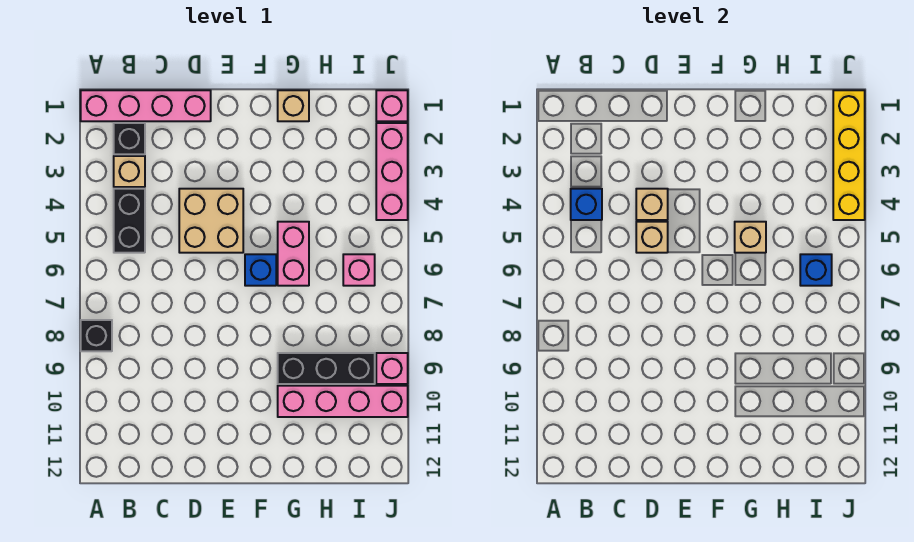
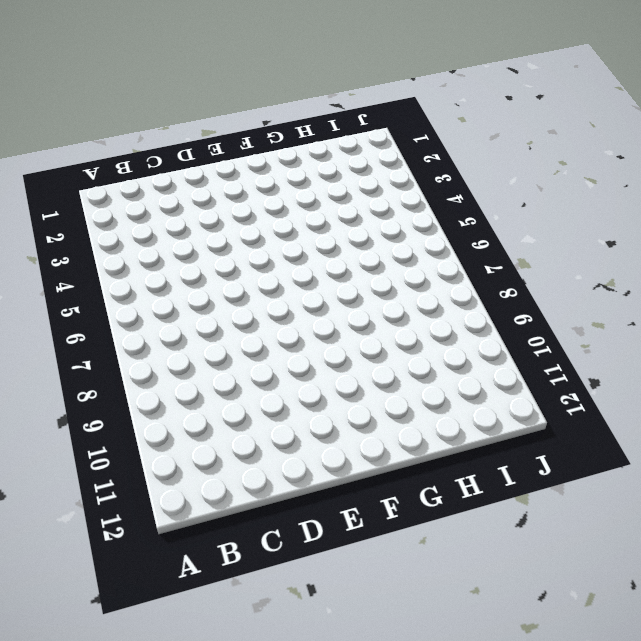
none -> pink brick A1:D1 level 1
none -> black brick A8 level 1
none -> black brick B2 level 1

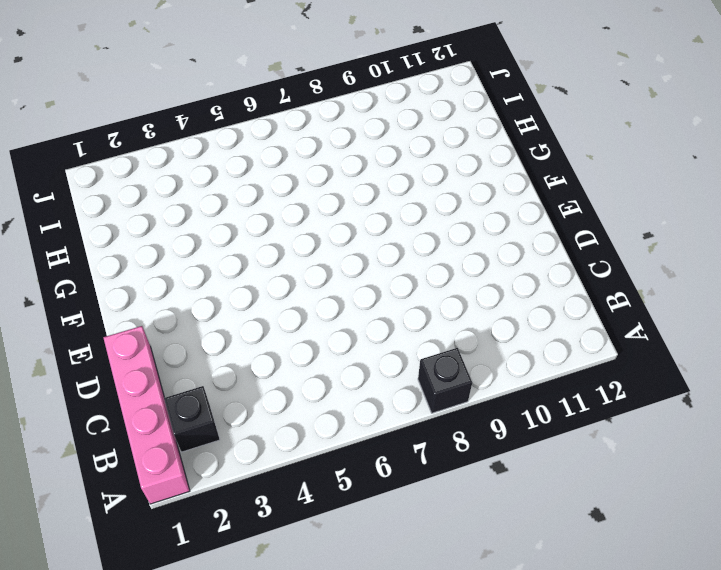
none -> tan brick B3 level 1
none -> black brick B4:B5 level 1
none -> tan brick D4:E5 level 1

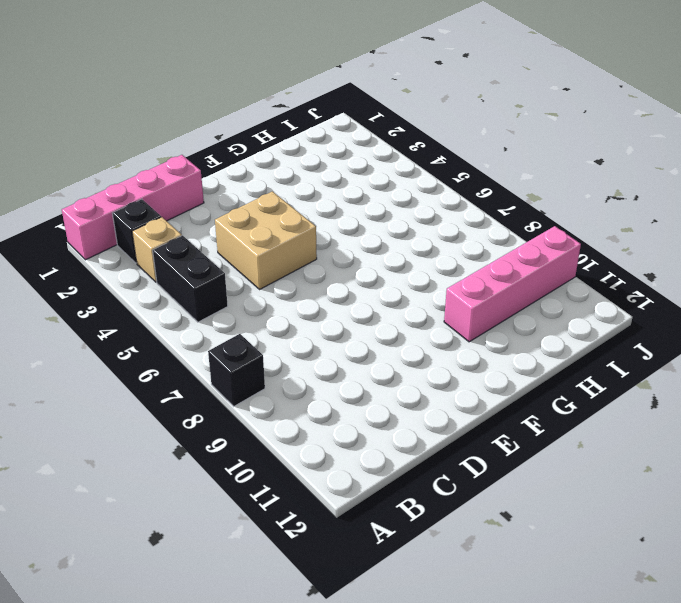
none -> blue brick F6 level 1
none -> tan brick G1 level 1
none -> pink brick G5:G6 level 1

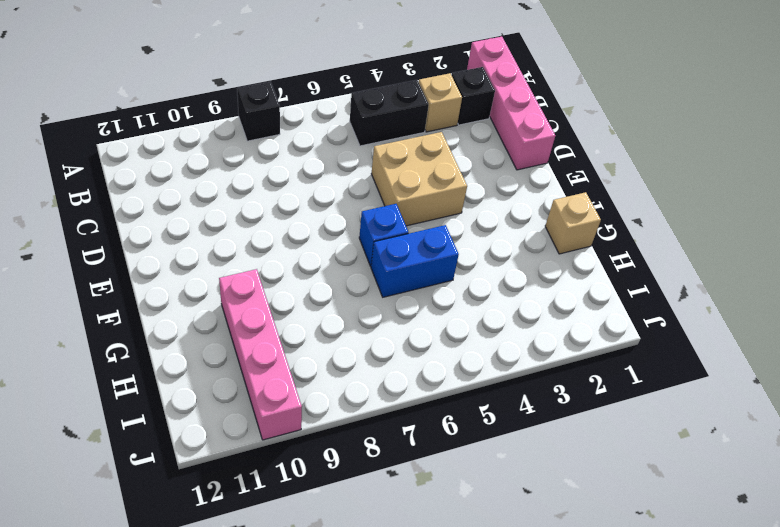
blue brick G5:G6 level 1 -> pink brick G5:G6 level 1
none -> black brick G9:I9 level 1
none -> pink brick I6 level 1
none -> pink brick J1 level 1

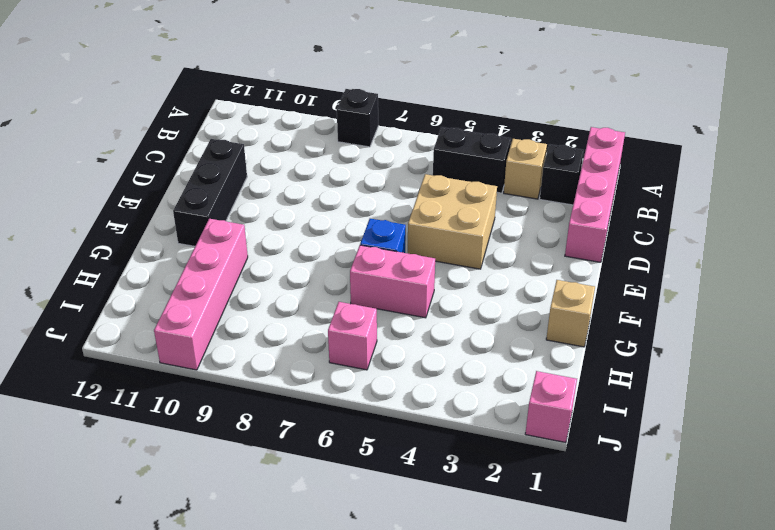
black brick D11:F11 level 1 -> black brick G9:I9 level 1
none -> pink brick J2:J4 level 1
none -> pink brick J9 level 1
none -> blue brick B4 level 2

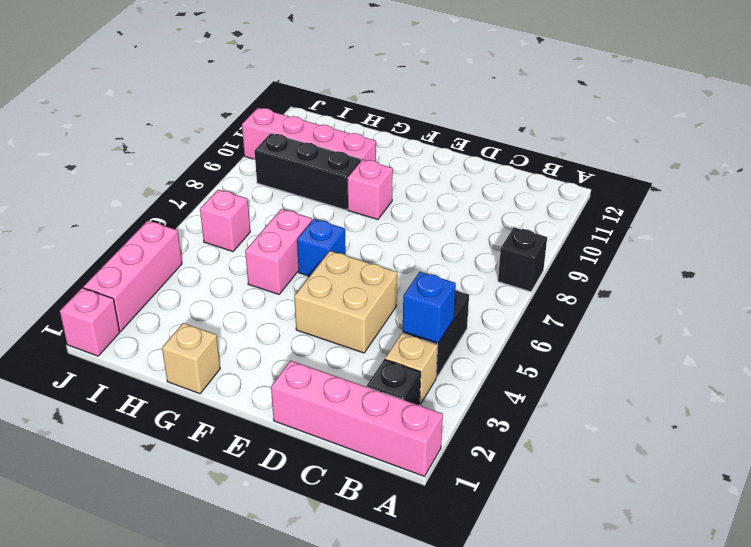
pink brick F9 level 1 -> pink brick J9 level 1
none -> tan brick D4 level 2
none -> tan brick D5 level 2
none -> tan brick G5 level 2

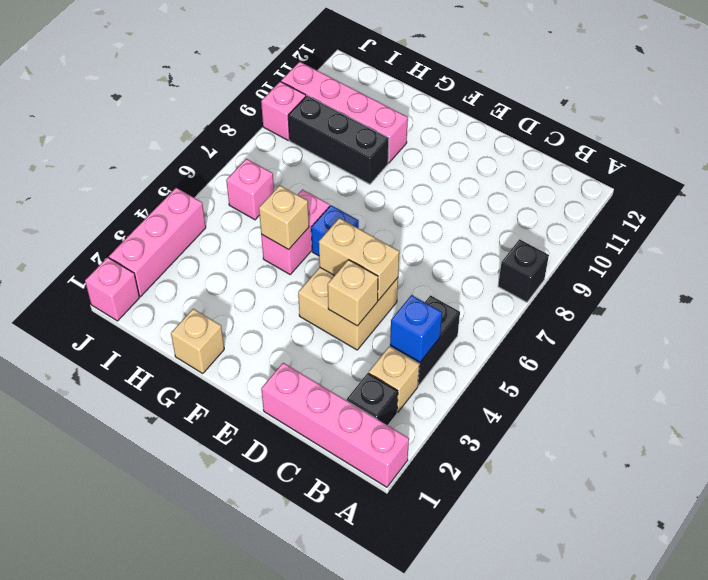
tan brick D5:E5 level 2 -> tan brick D5 level 2
none -> blue brick I6 level 2
none -> yellow brick J1:J4 level 2

